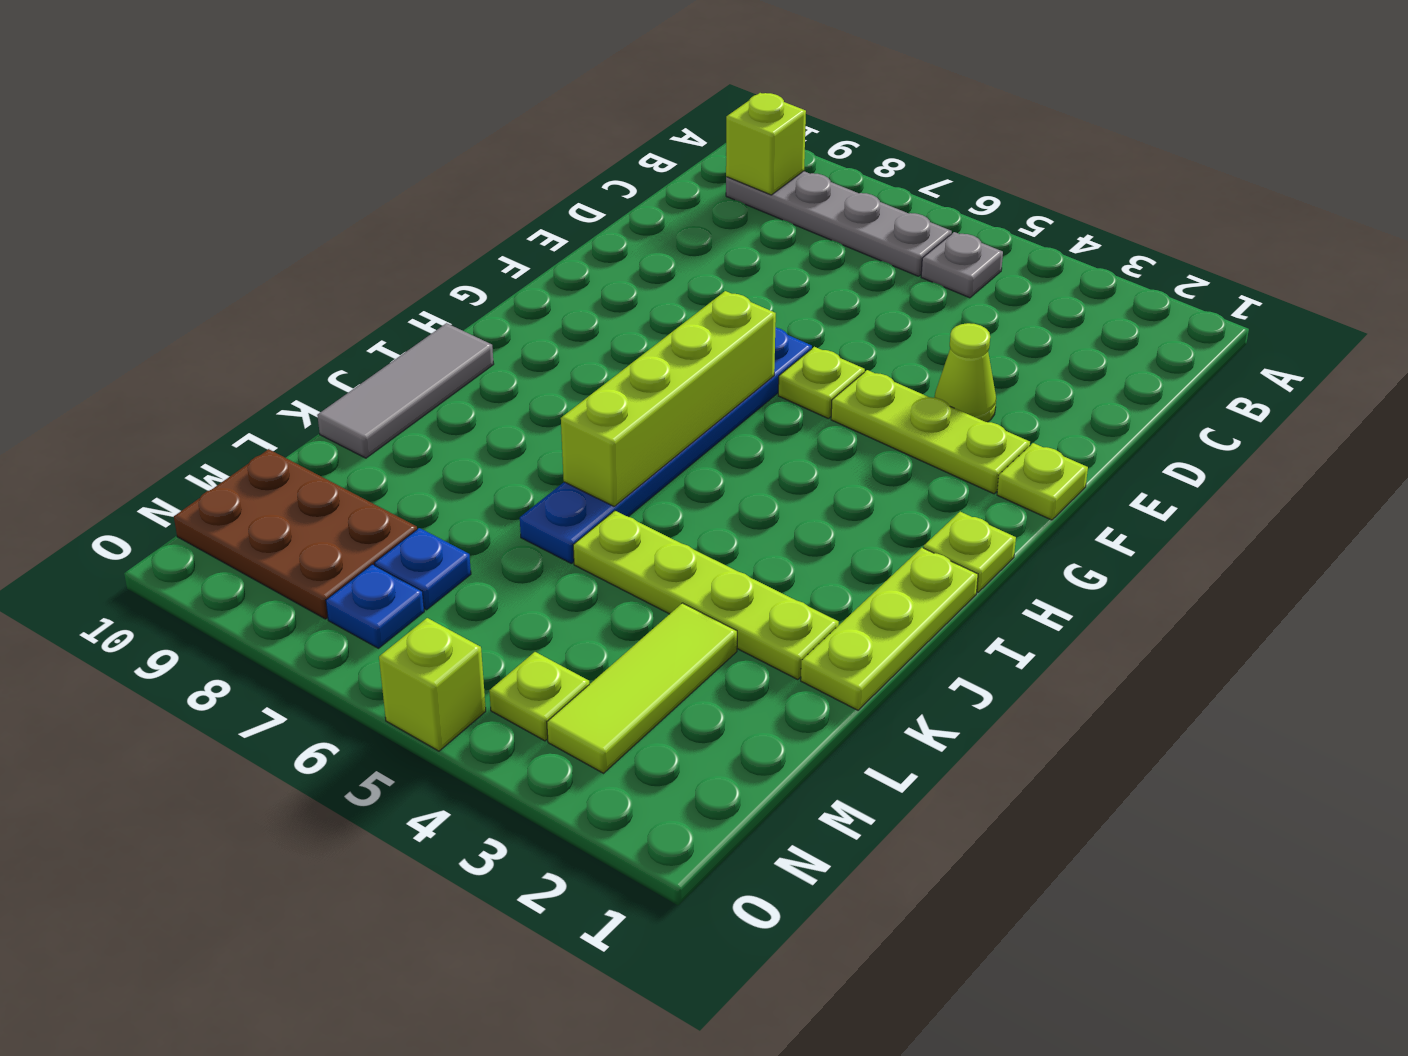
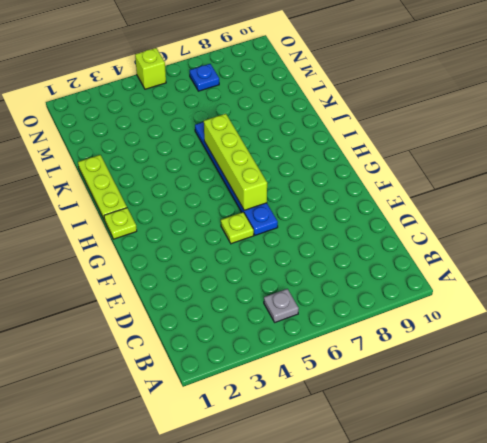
none -> grey plate B6:B9 level 1
none -> lime cone E3 level 1
none -> lime plate F1 level 1

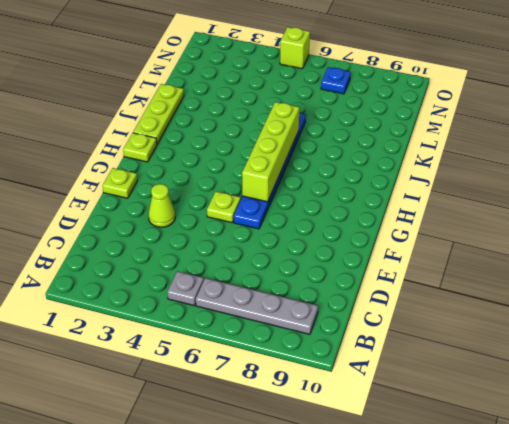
none -> lime plate F2:F4 level 1
none -> grey tile I10:K10 level 1
none -> lime plate K2:K5 level 1

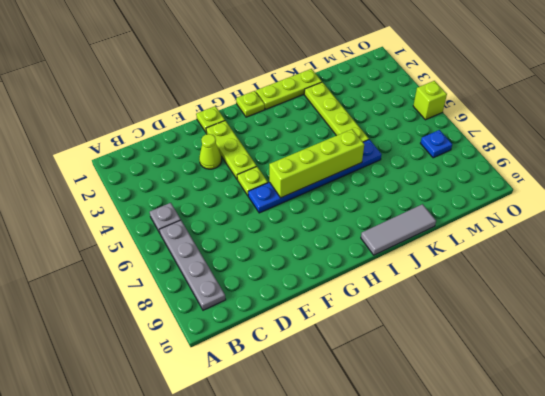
none -> lime tile L3:N3 level 1
none -> blue plate M7 level 1
none -> brown plate M8:N10 level 1

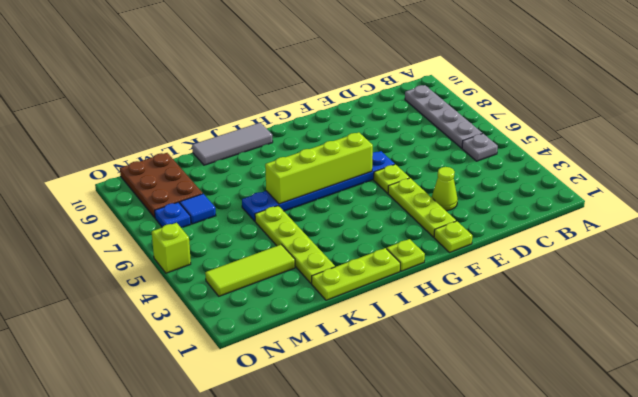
blue tile M7 level 1 -> blue plate M7 level 1
none -> lime plate N4 level 1
none -> lime brick B9 level 2

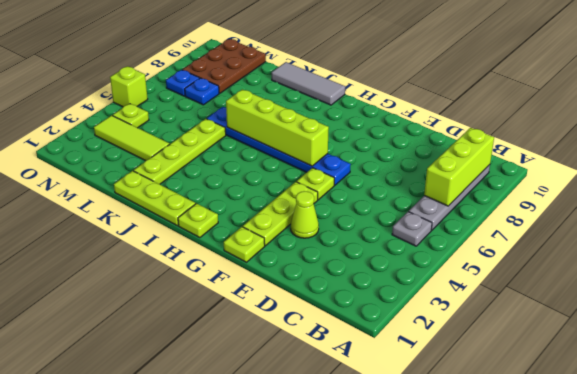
lime brick B7:B9 level 2 -> lime brick B9 level 2

